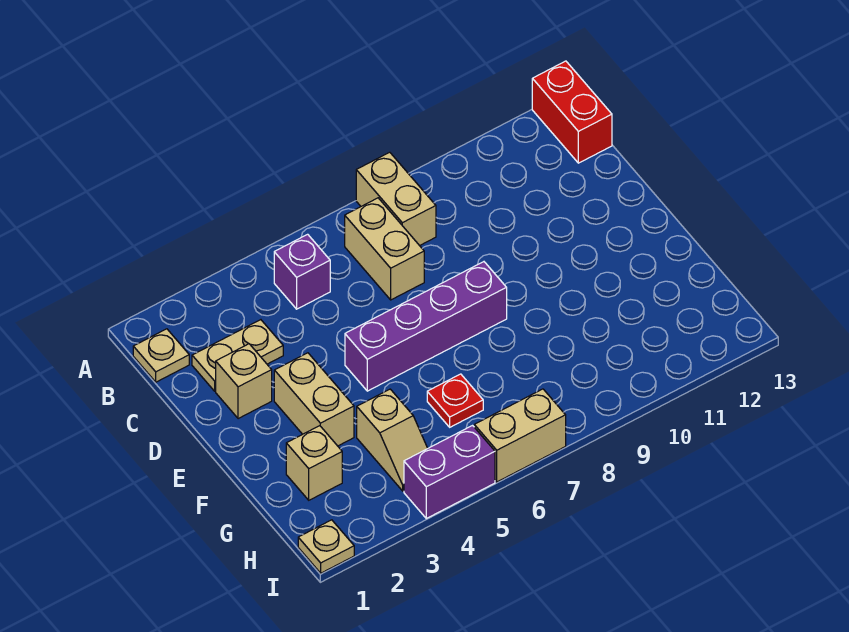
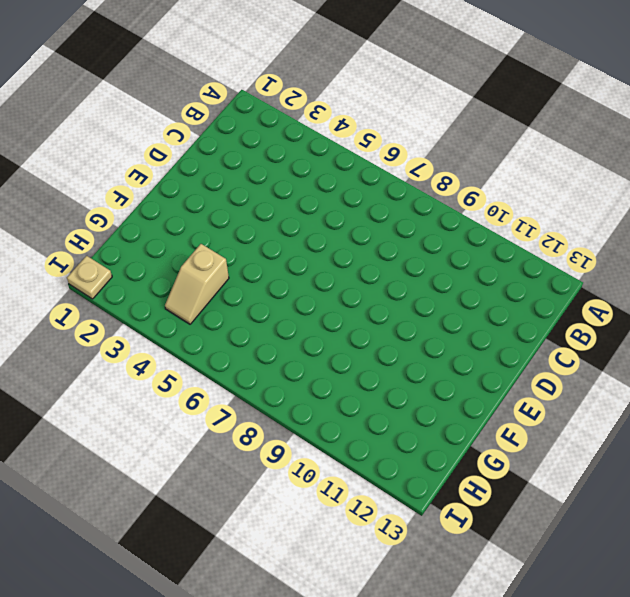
none -> tan brick A8:B8 level 1
none -> red brick A13:B13 level 1
none -> tan plate B1 level 1

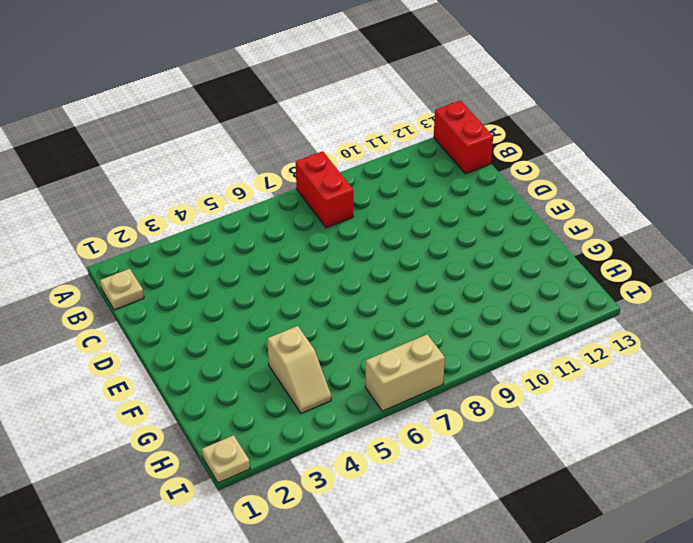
red brick A8:B8 level 1 -> tan brick A8:B8 level 1
none -> purple brick B5 level 1
none -> tan brick B7:C7 level 1
none -> tan plate C2:C3 level 1

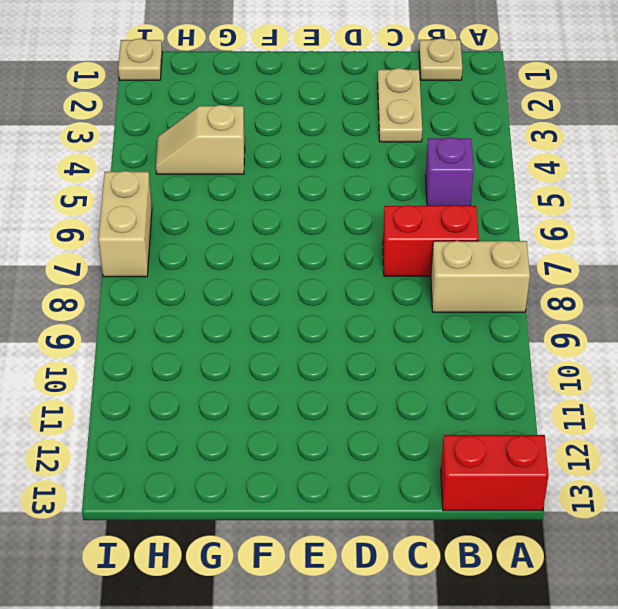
red brick B7:C7 level 1 -> tan brick B7:C7 level 1
none -> tan brick D2 level 1
none -> tan brick E3:F3 level 1
none -> purple brick E5:E8 level 1

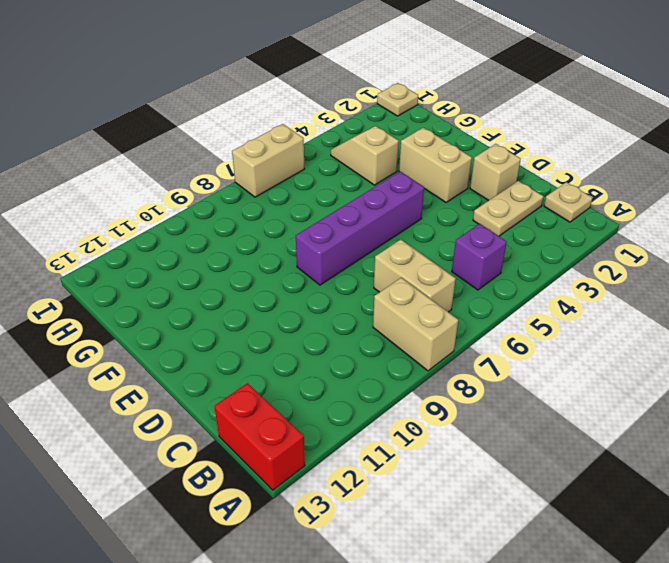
none -> tan brick G2 level 1
none -> red plate G6 level 1
none -> purple brick I4:I5 level 1

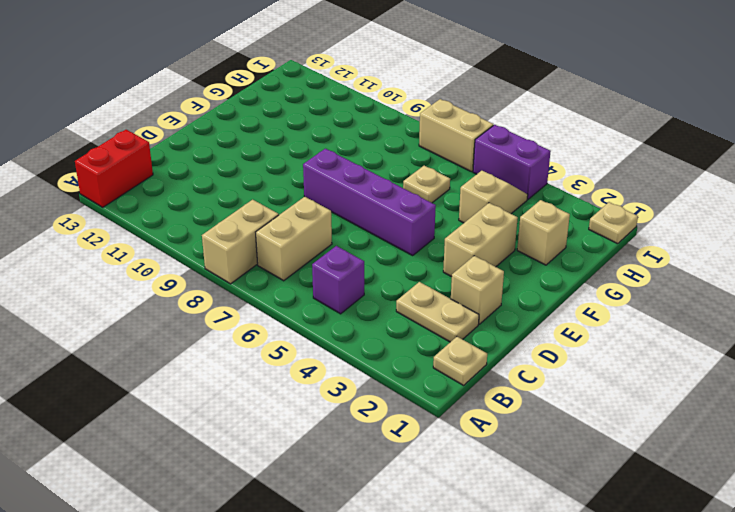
tan plate G6 level 1 -> red plate G6 level 1

